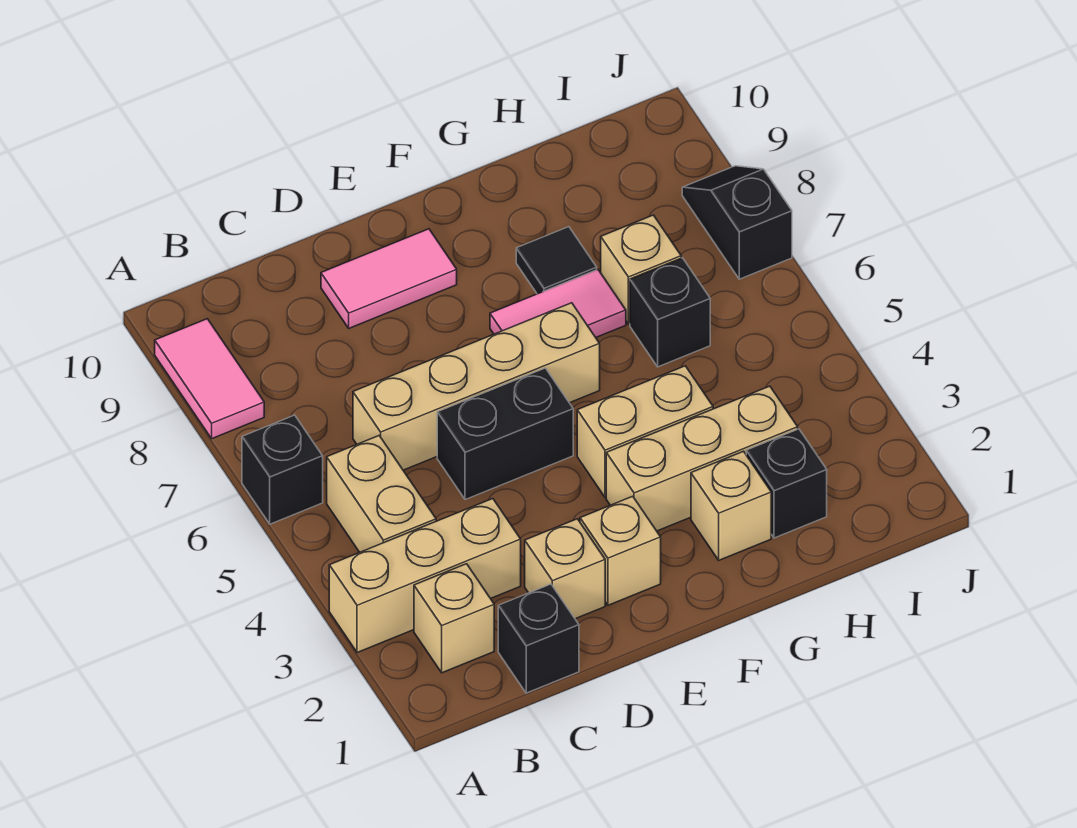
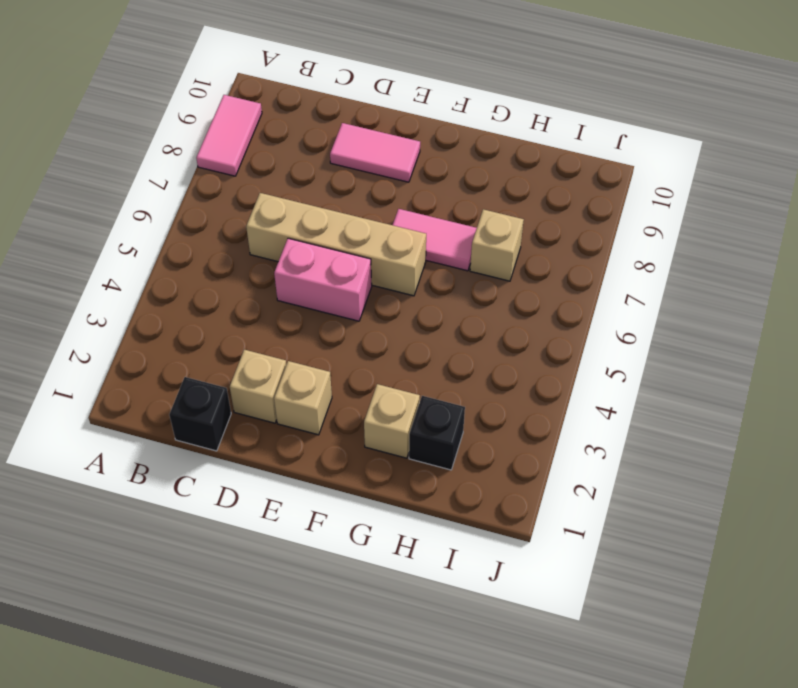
pink brick D5:E5 level 1 -> black brick D5:E5 level 1
none -> tan brick A3:C3 level 1
none -> black brick A6 level 1
none -> tan brick B2 level 1

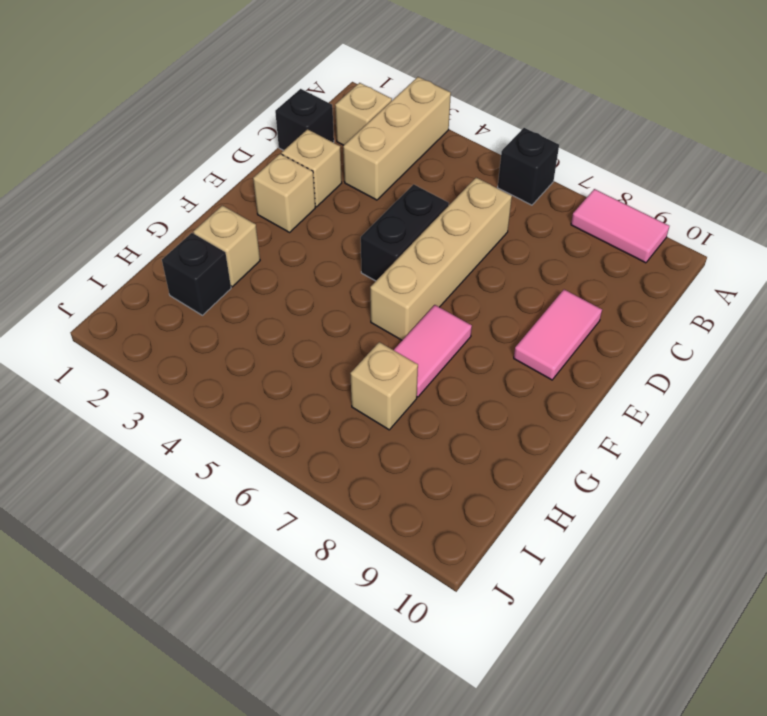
none -> tan brick B4:B5 level 1
none -> tan brick F3:H3 level 1
none -> tan brick F4:G4 level 1

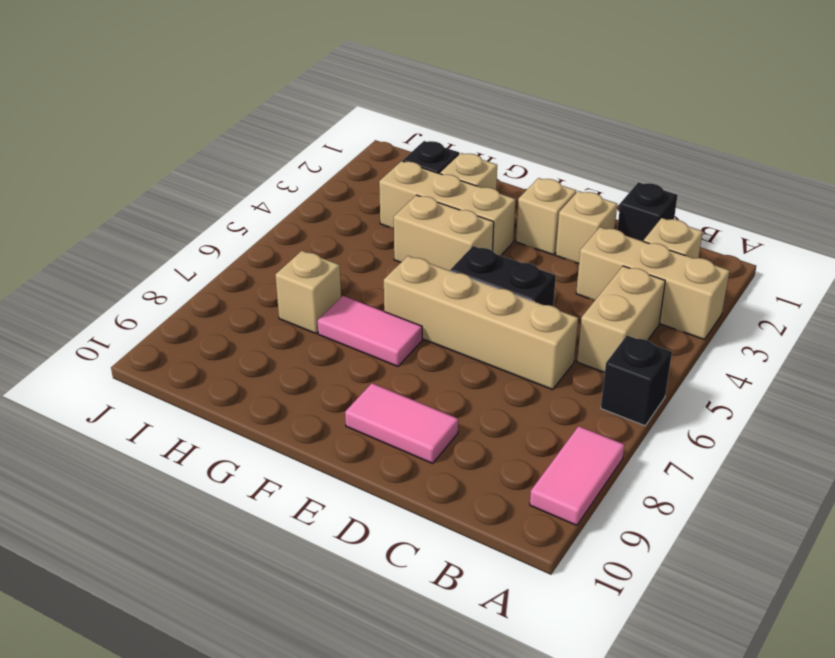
none -> black tile G8 level 1
none -> black brick H6 level 1
none -> black slope J7:J8 level 1 top 7

